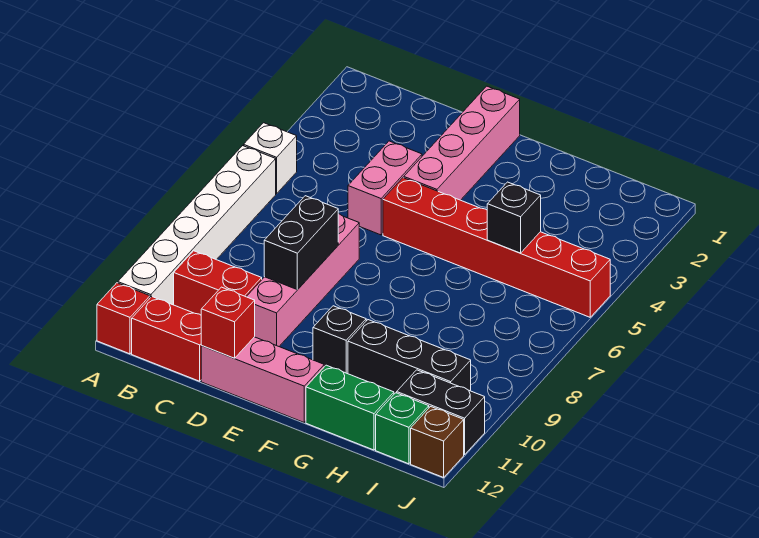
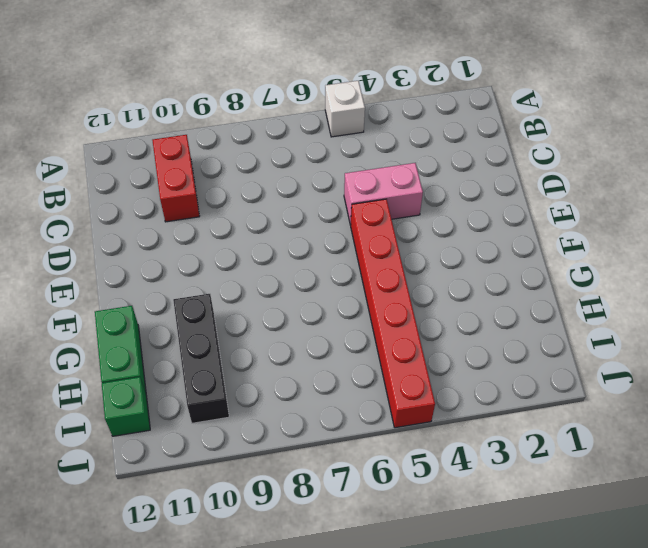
none -> white brick A6:A11 level 1
none -> red brick A12 level 1
none -> red brick B12:C12 level 1

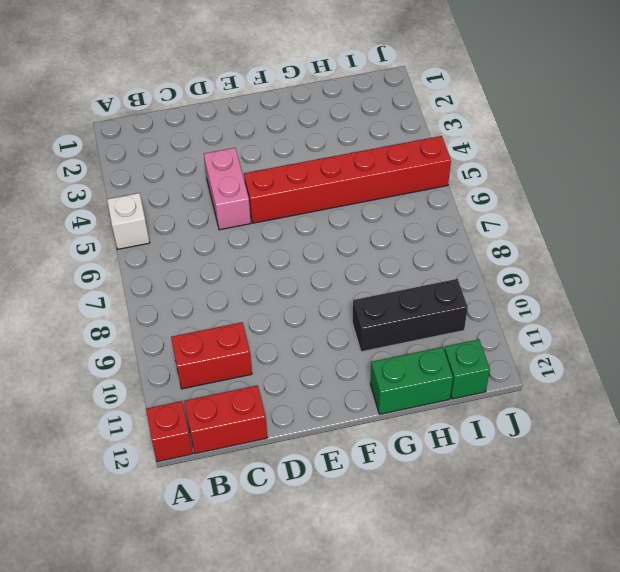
none -> white brick A6:A11 level 1
none -> pink brick D7:D10 level 1
none -> pink brick D12:F12 level 1

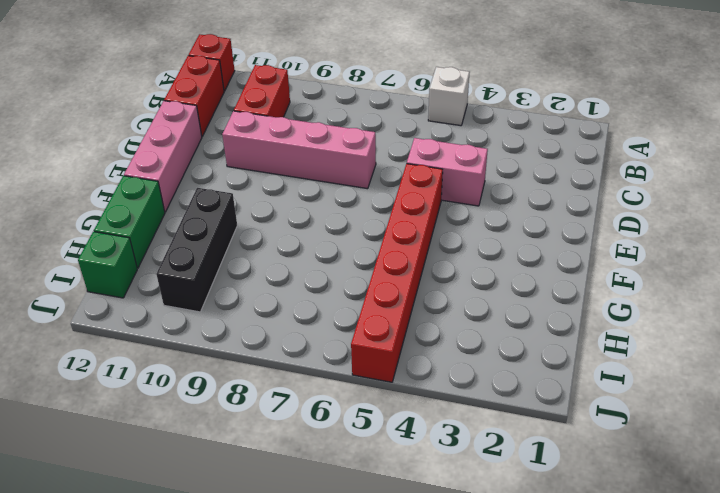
none -> white brick A6:A11 level 1
none -> pink brick E1:E4 level 1
none -> black brick F10 level 1

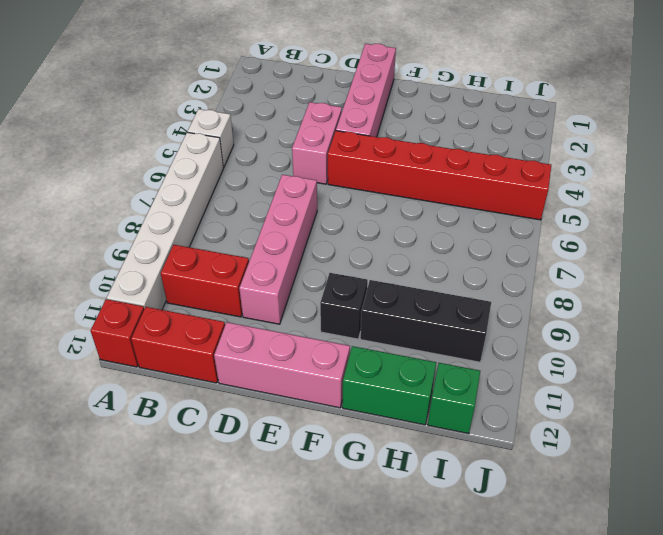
none -> black brick I11:J11 level 1
none -> brown brick J12 level 1
none -> black brick D8:D9 level 2

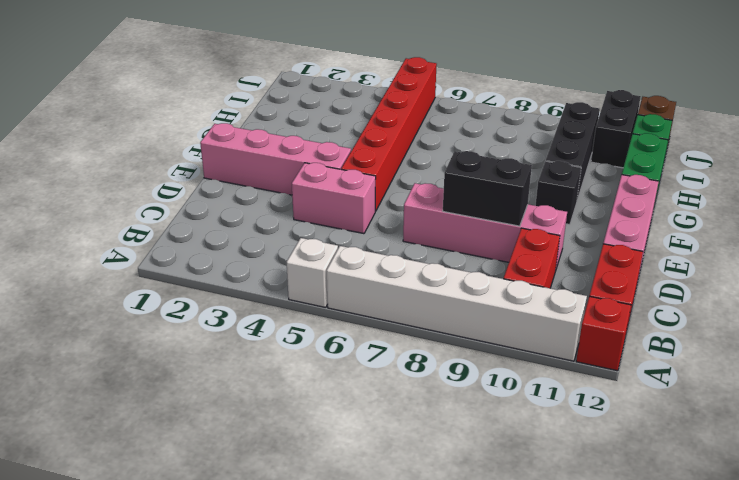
none -> red brick D12 level 2
none -> black brick H5 level 2

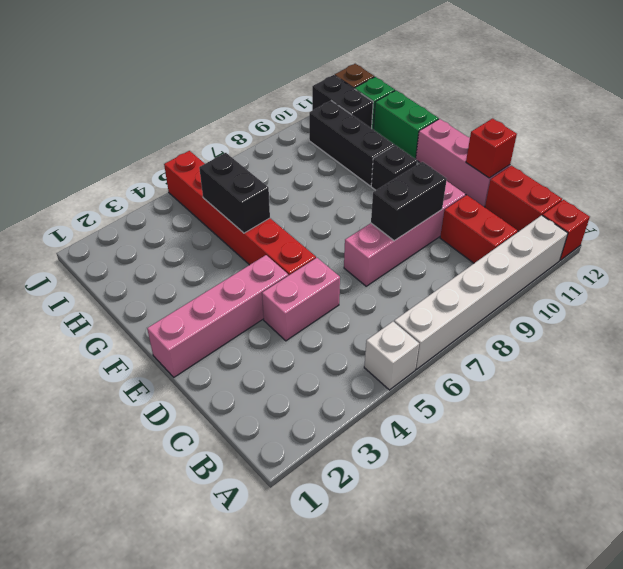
black brick G5:H5 level 2 -> black brick H5 level 2

